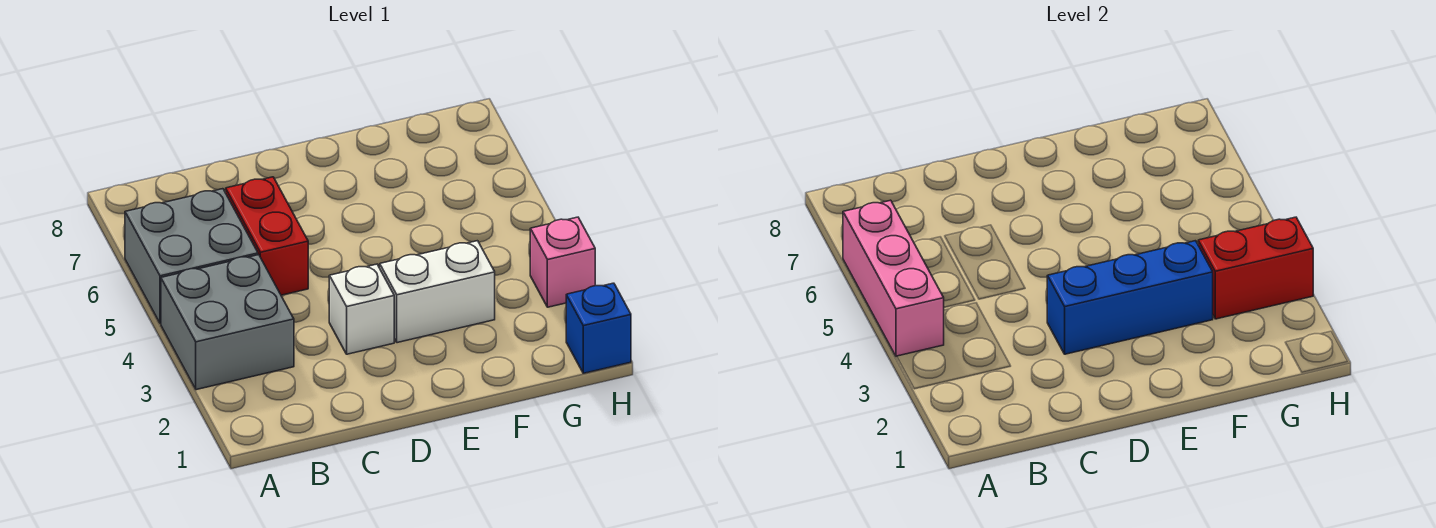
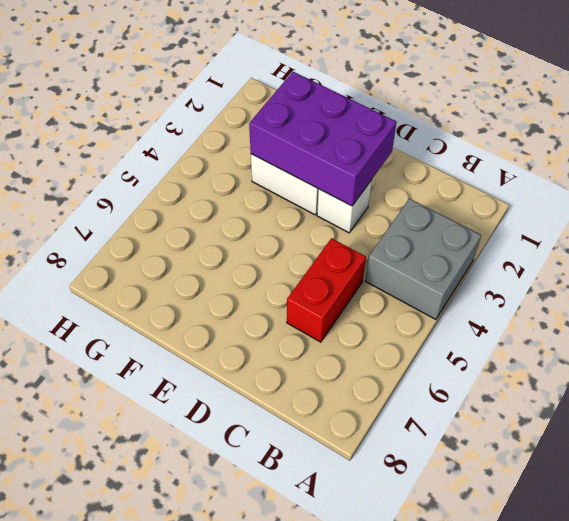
purple brick D2:F3 level 2 -> blue brick D3:F3 level 2
none -> grey brick A5:B6 level 1
none -> blue brick H1 level 1

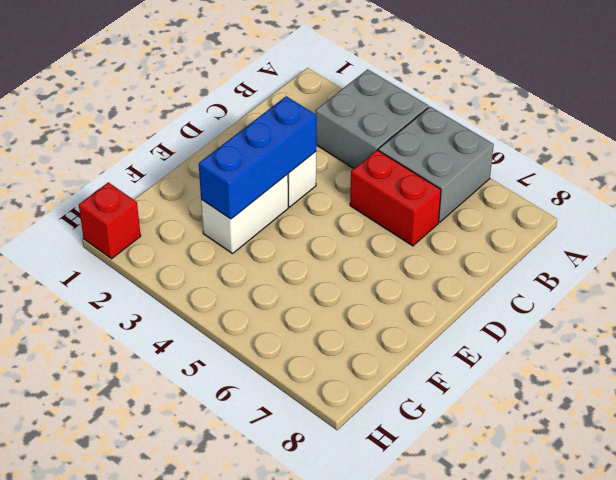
red brick H1 level 1 -> blue brick H1 level 1
none -> pink brick H3 level 1
none -> pink brick A4:A6 level 2

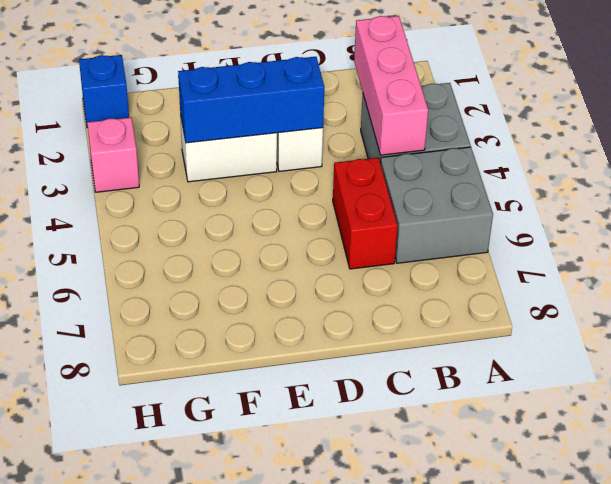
pink brick B2:B4 level 2 -> pink brick A4:A6 level 2
none -> red brick G3:H3 level 2

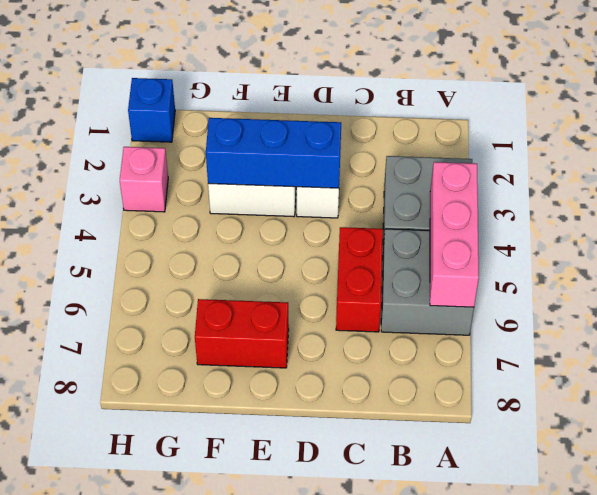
red brick E7:F7 level 1 -> red brick G3:H3 level 2

